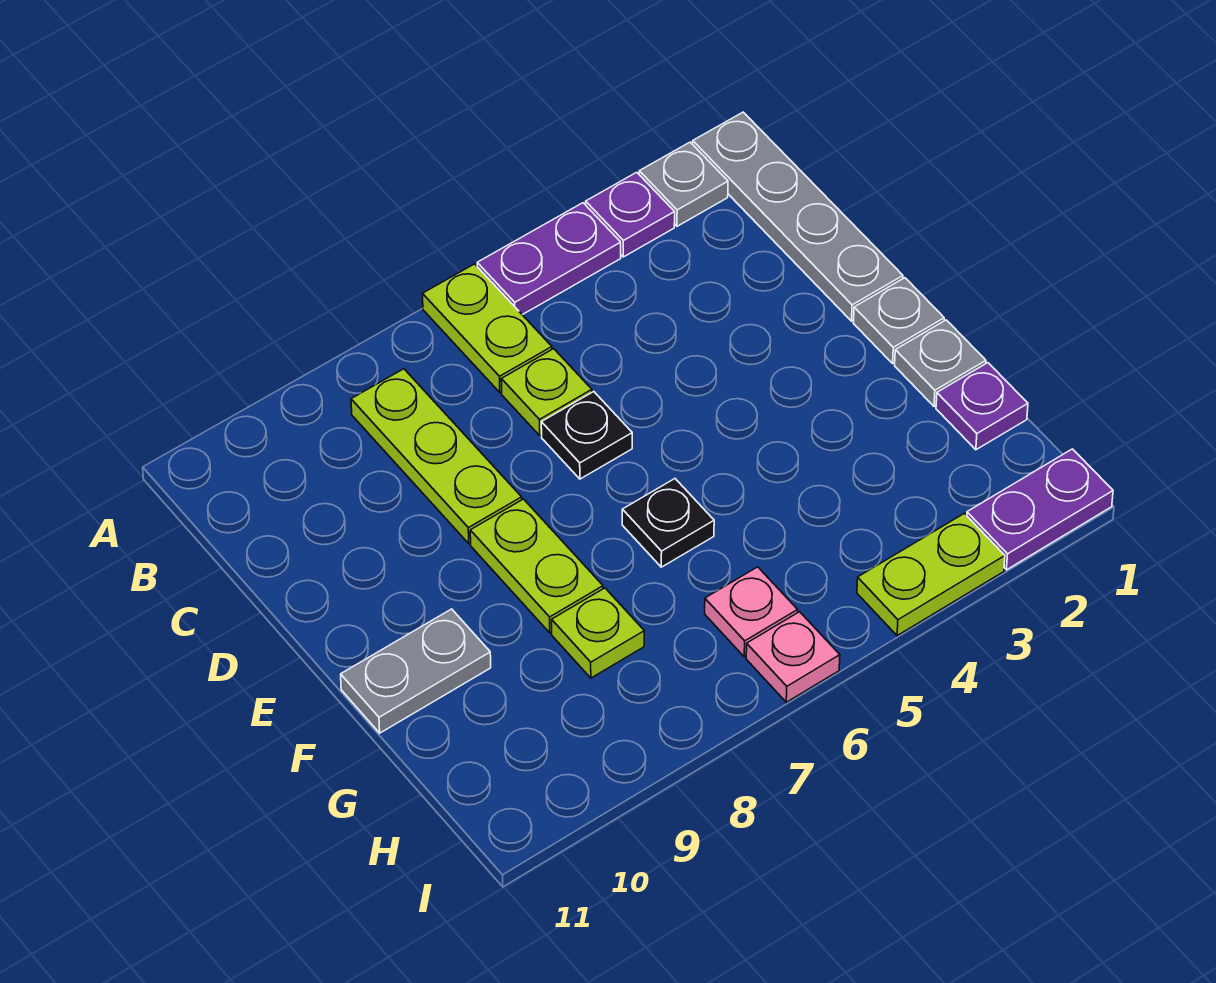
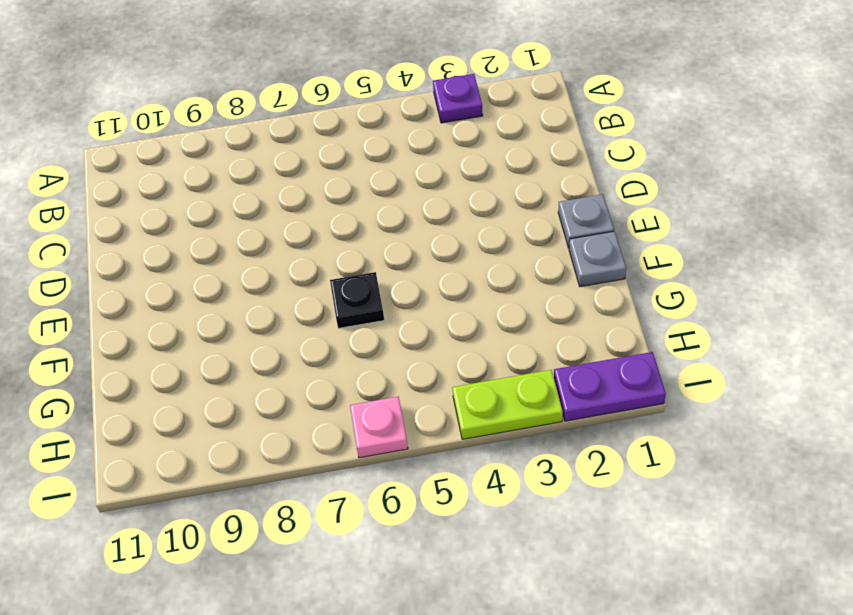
none -> grey plate A1:D1 level 1
none -> grey plate A2 level 1
none -> purple plate A4:A5 level 1

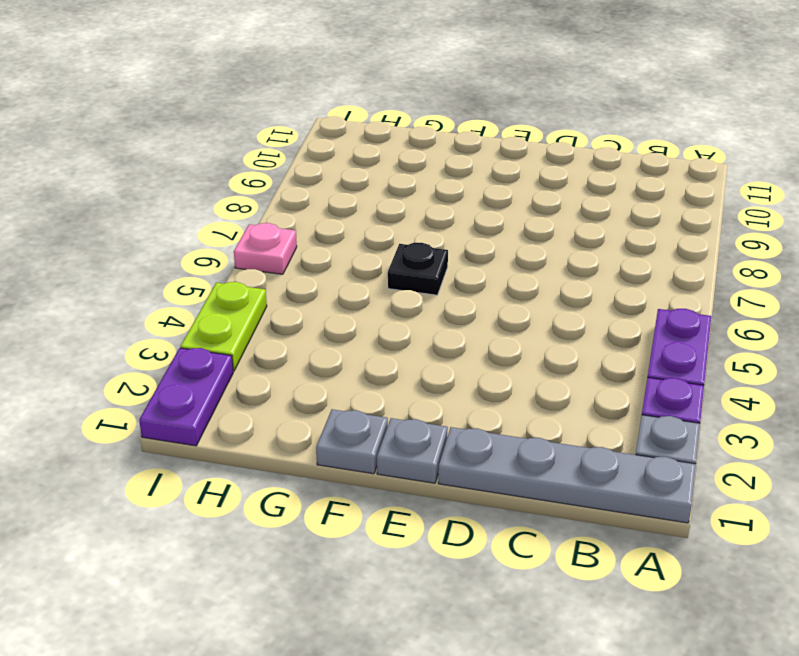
none -> lime plate A6:B6 level 1
none -> lime plate B8:D8 level 1
none -> lime plate C6 level 1

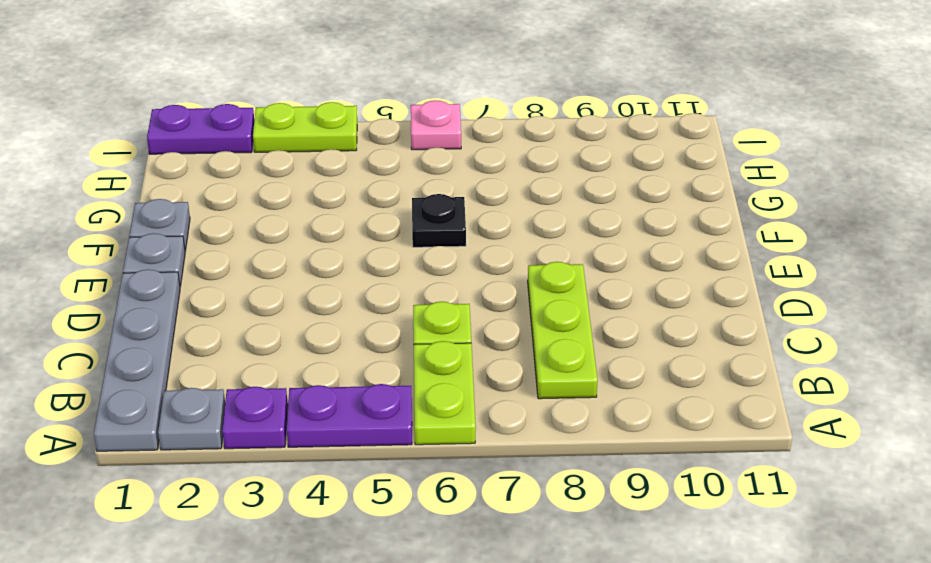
none -> black plate D6 level 1
none -> lime plate E8:F8 level 1
none -> grey plate F10:F11 level 1

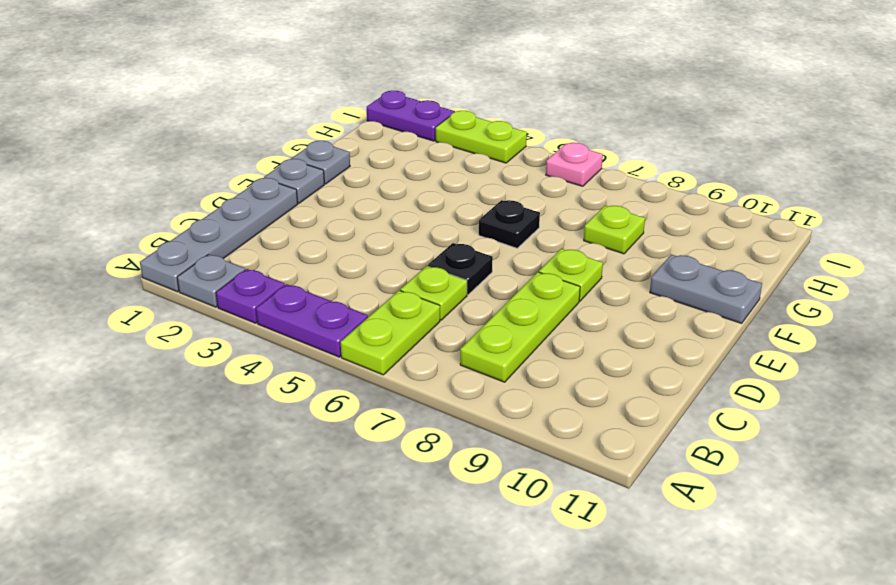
lime plate E8 level 1 -> lime plate E8:F8 level 1
none -> purple plate G1 level 1
none -> pink plate H6 level 1

